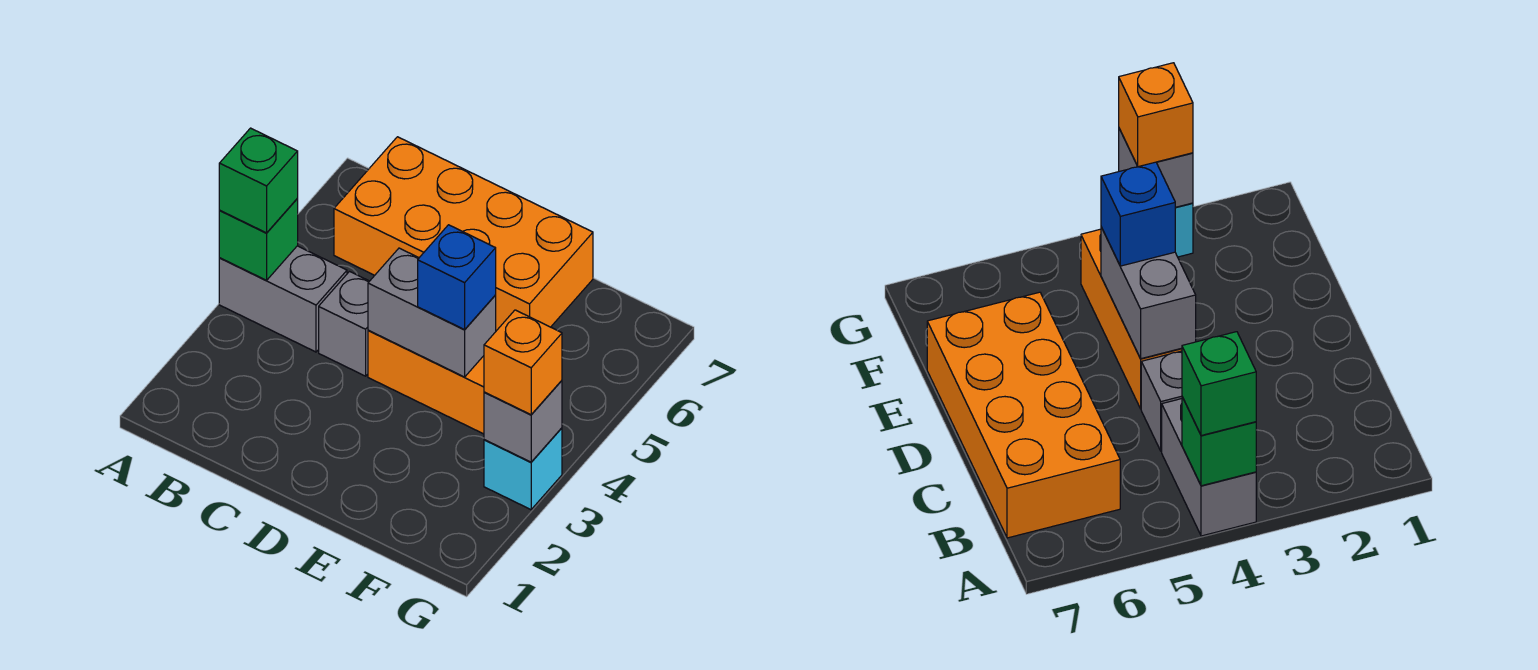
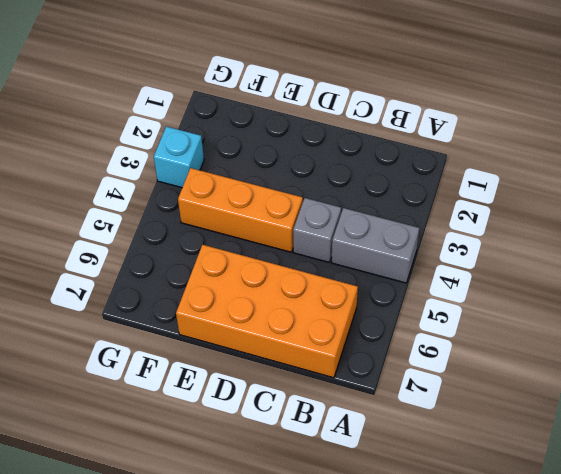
none -> green brick A4 level 2
none -> grey brick D4:E4 level 2

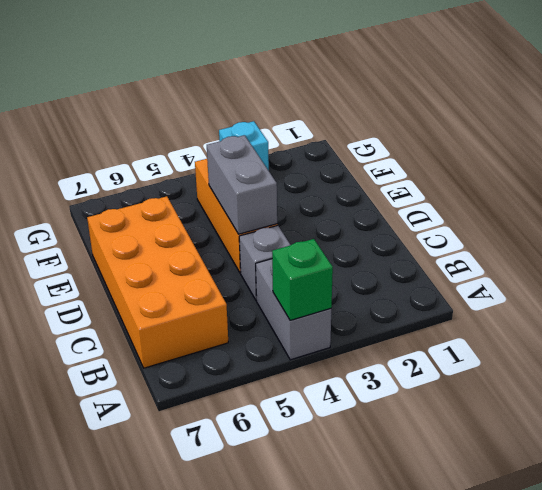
none -> grey brick G3 level 2
none -> green brick A4 level 3

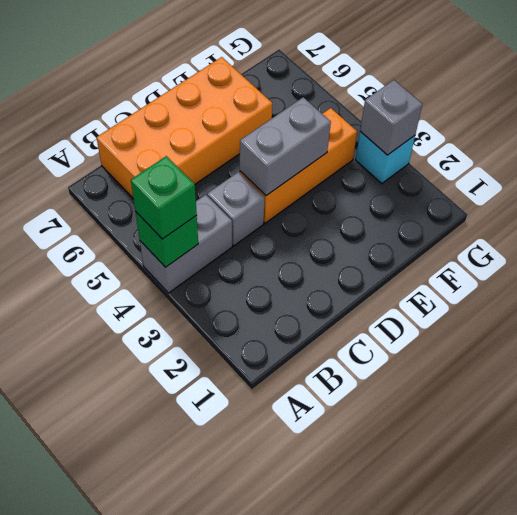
none -> blue brick E4 level 3
none -> orange brick G3 level 3

